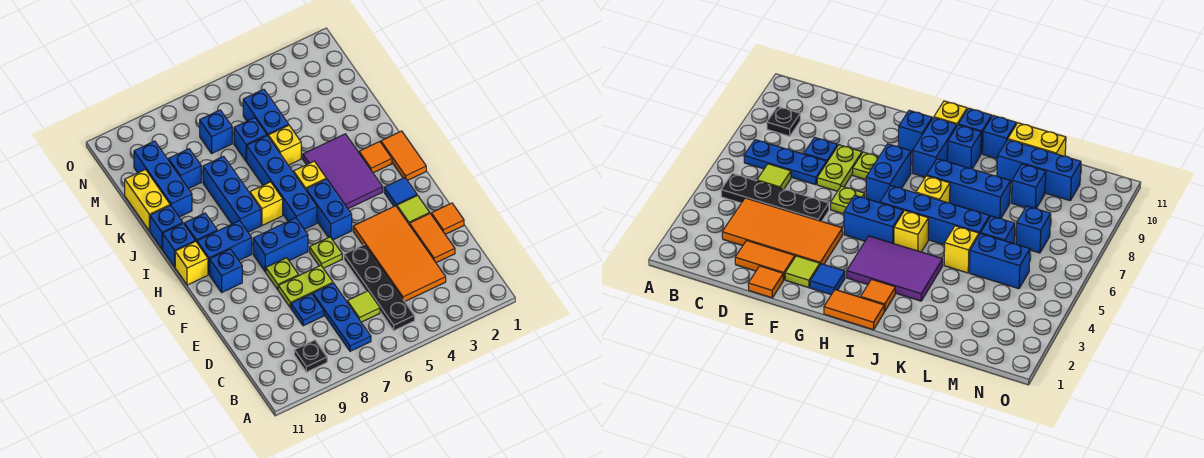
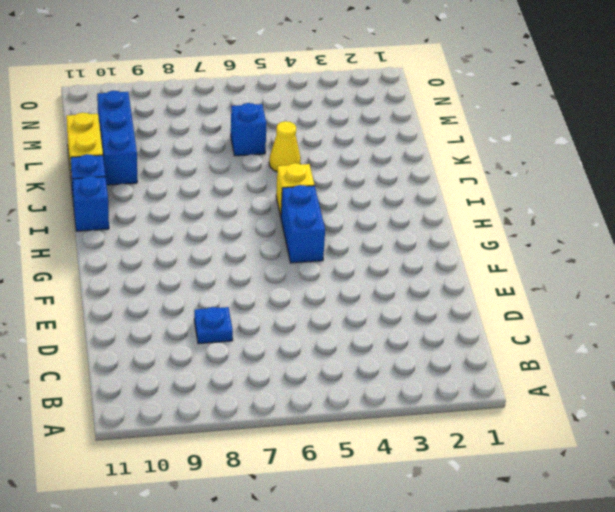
yellow cone K5 level 1 -> yellow brick K5 level 1
none -> black plate B5:E5 level 1
none -> blue plate B7:D7 level 1
none -> black plate B9 level 1
none -> orange tile C3:F4 level 1

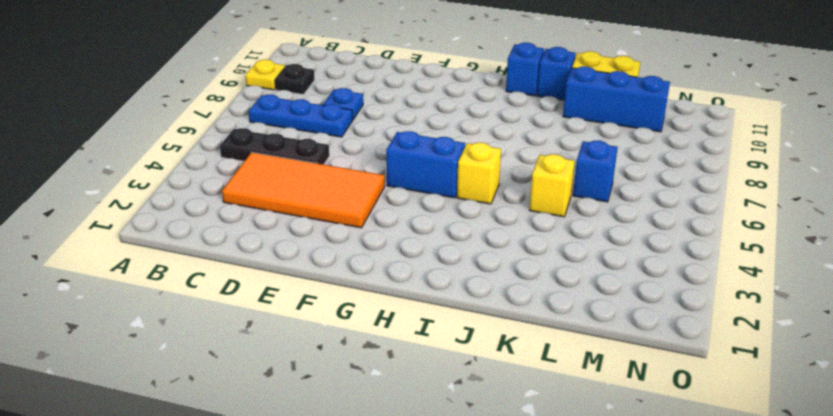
yellow plate A9 level 1 -> none
black plate B5:D5 level 1 -> black plate B5:E5 level 1
none -> lime tile C6 level 1
none -> orange tile D2:E2 level 1
none -> orange tile E1 level 1
none -> lime plate E7:E8 level 1

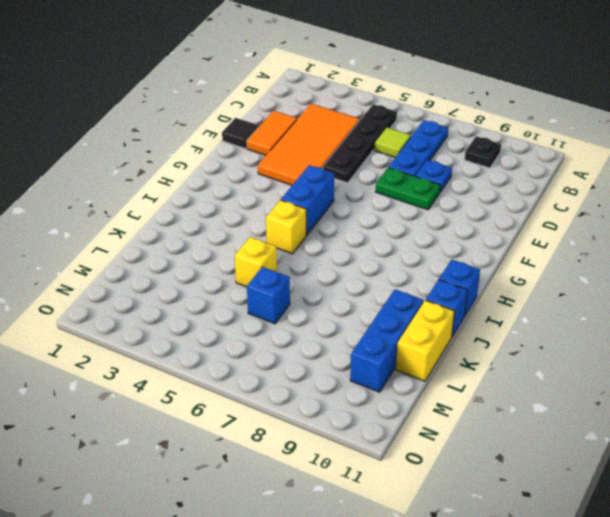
black tile E1 level 1 -> orange tile E1 level 1
green plate E7:E8 level 1 -> lime plate E7:E8 level 1
none -> lime tile F2 level 1
none -> lime plate F6 level 1
none -> lime plate F8 level 1
none -> blue tile G2 level 1

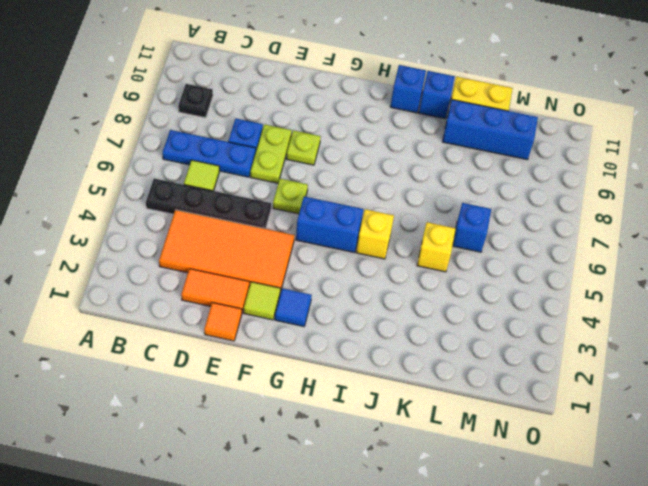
none -> blue brick G7:G8 level 1
none -> blue brick G10 level 1
none -> orange tile H1:I1 level 1
none -> purple tile H3:J4 level 1

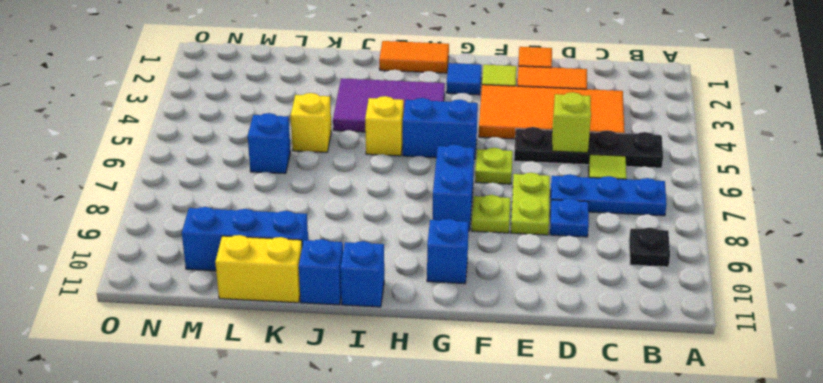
lime brick D5 level 2 -> none
none -> blue brick H6:K6 level 1
none -> blue brick H9:H10 level 1
none -> yellow brick H11 level 1
none -> orange tile I2 level 1

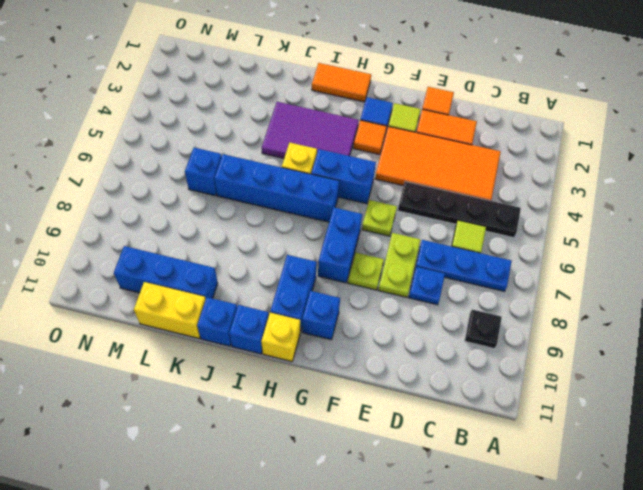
orange tile G3 level 1 -> orange tile I2 level 1
none -> yellow brick I7 level 1
none -> blue brick I8:K8 level 1
none -> blue brick I10 level 1
none -> yellow brick K5 level 1

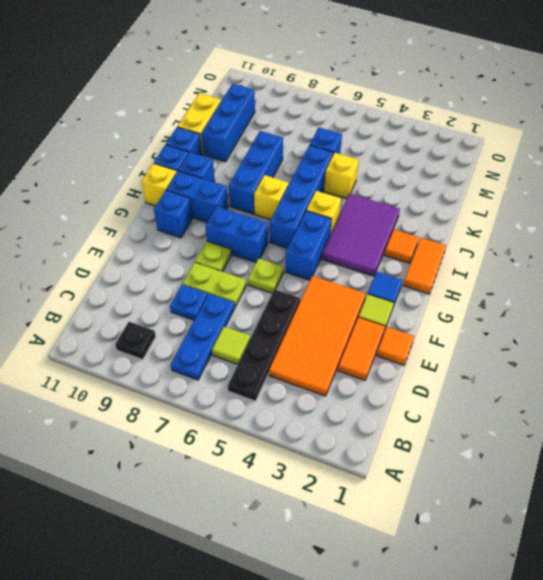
none -> blue brick L5:M5 level 1
none -> blue brick L9 level 1
none -> blue brick M7 level 1

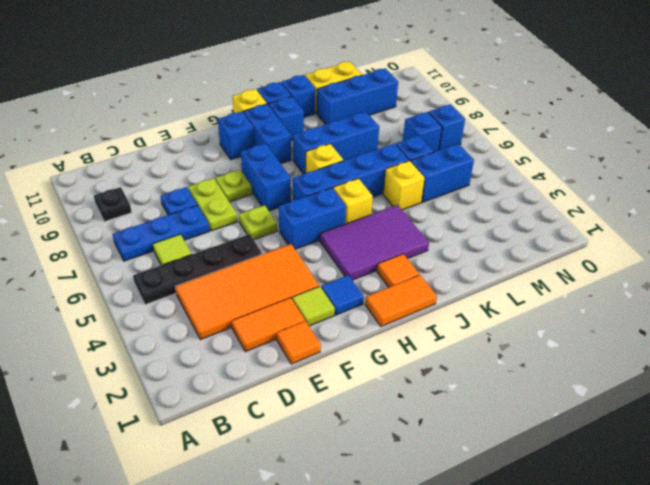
blue brick N7 level 1 -> blue brick L9 level 1

